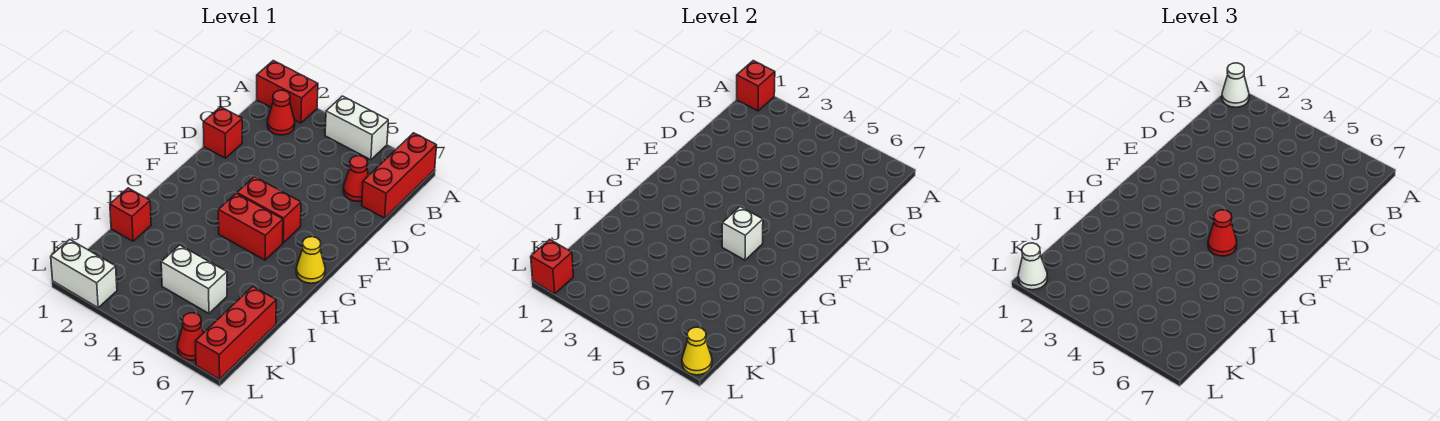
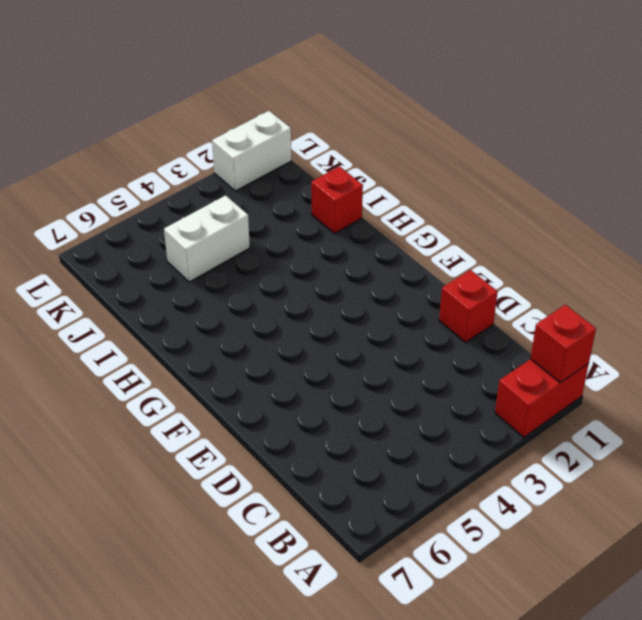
none -> white brick A4:A5 level 1
none -> red brick A7:C7 level 1
none -> red cone B2 level 1

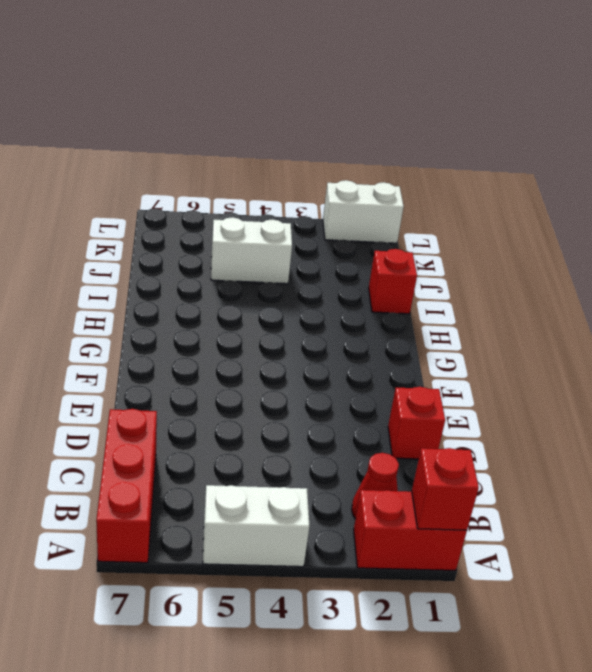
none -> red cone C6 level 1
none -> red brick F4:F5 level 1
none -> red brick G4:G5 level 1

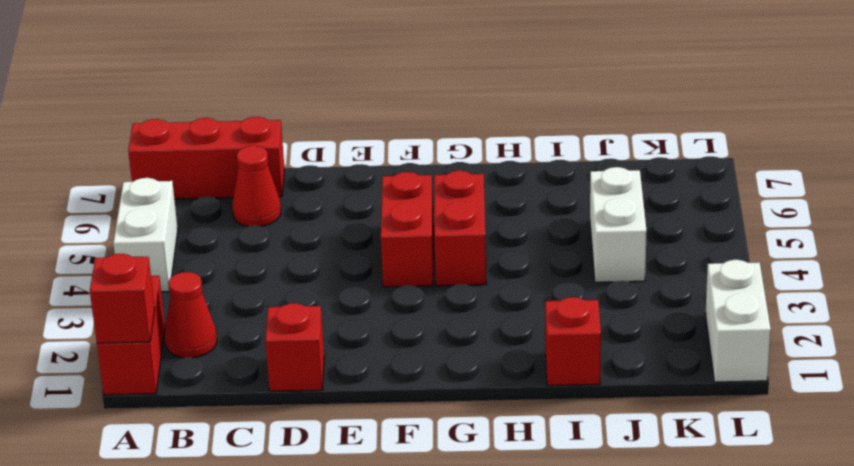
none -> yellow cone G7 level 1
none -> red brick J7:L7 level 1
none -> red cone L6 level 1

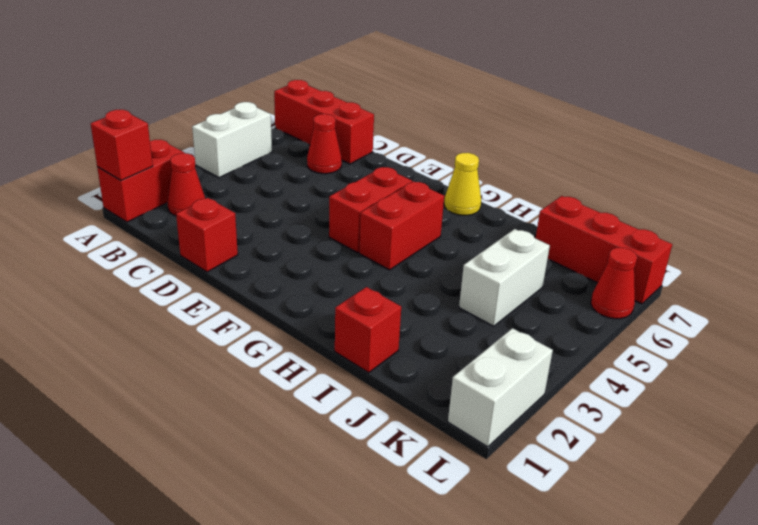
none -> white brick G5 level 2
none -> red brick L1 level 2
none -> yellow cone L7 level 2

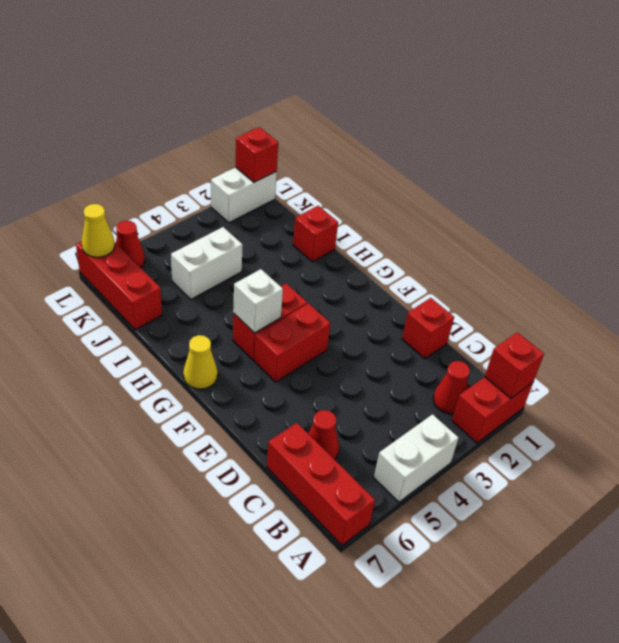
none -> white cone A1 level 3
none -> red cone G5 level 3
none -> white cone L1 level 3

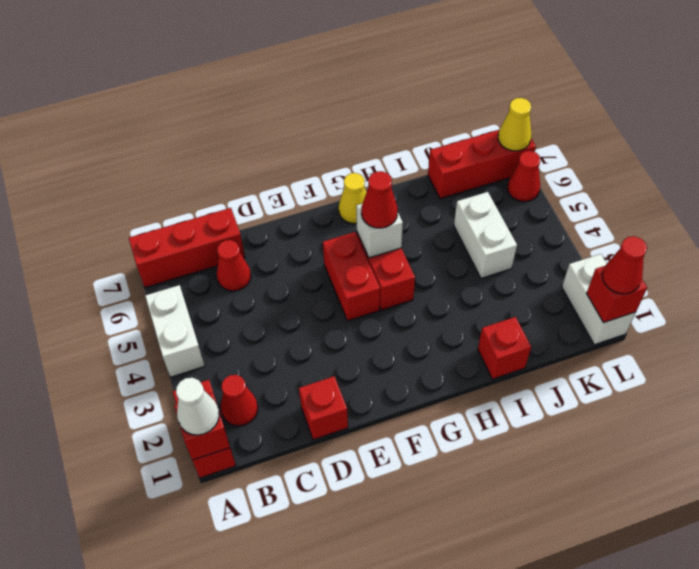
red cone L1 level 3 -> white cone L1 level 3

